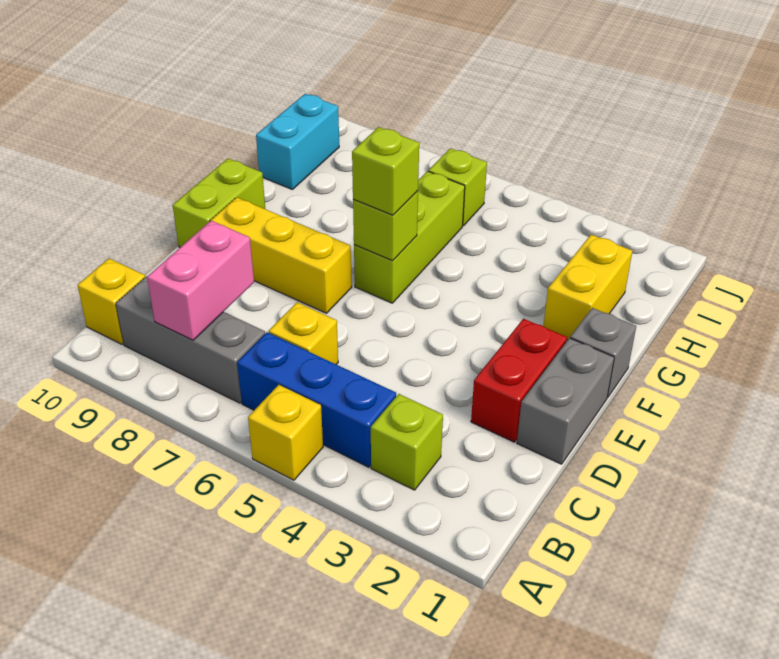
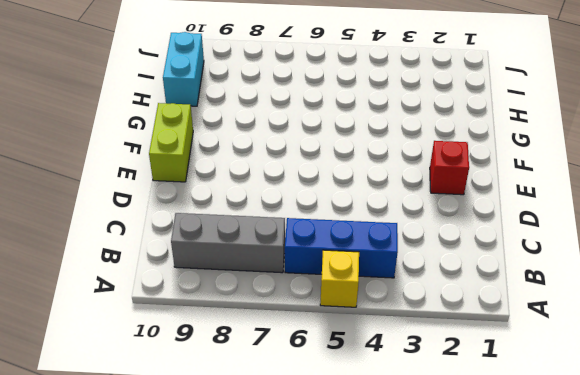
red brick E2 level 1 -> red brick D2:E2 level 1
none -> lime brick B3 level 1
none -> yellow brick B10 level 1
none -> yellow brick C6 level 1

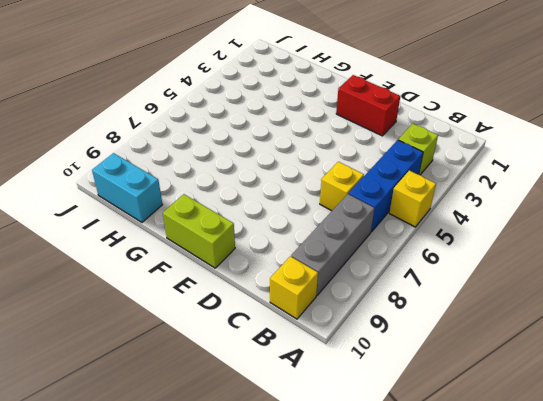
none -> grey brick D1:E1 level 1
none -> yellow brick E7:E9 level 1
none -> grey brick F1 level 1

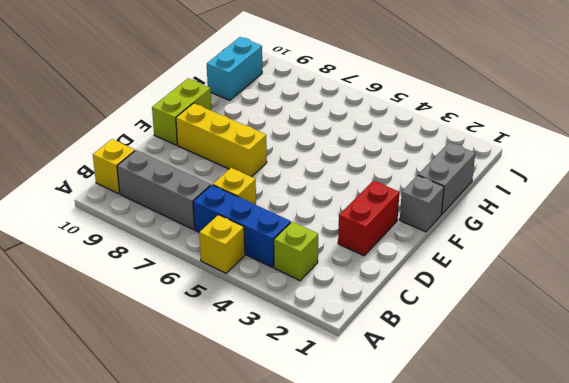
grey brick G1:H1 level 1 -> grey brick D1:E1 level 1
none -> lime brick F6:H6 level 1
none -> yellow brick G2:H2 level 1
none -> lime brick I6 level 1

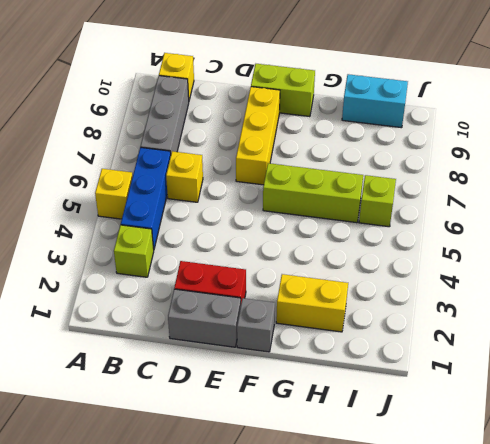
none -> pink brick B8:C8 level 2
none -> lime brick F6 level 2
none -> lime brick F6 level 3

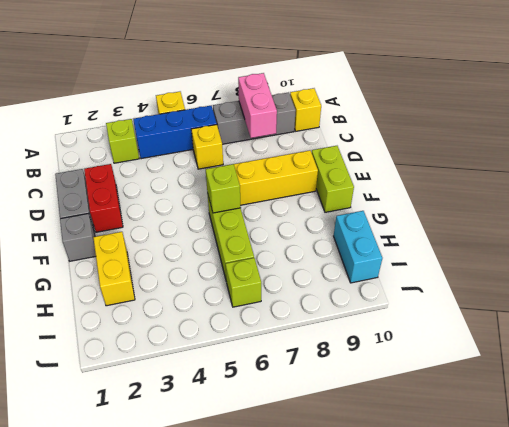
none -> lime brick F6 level 3

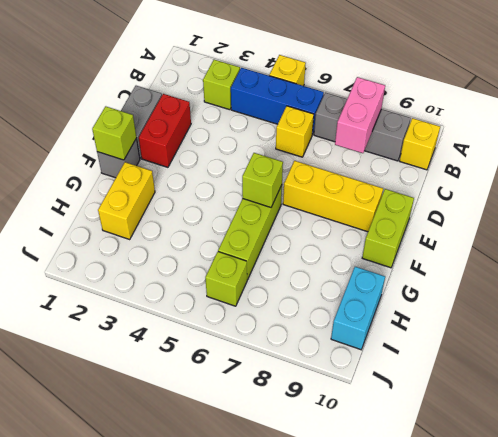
lime brick F1 level 2 -> lime brick F6 level 3

